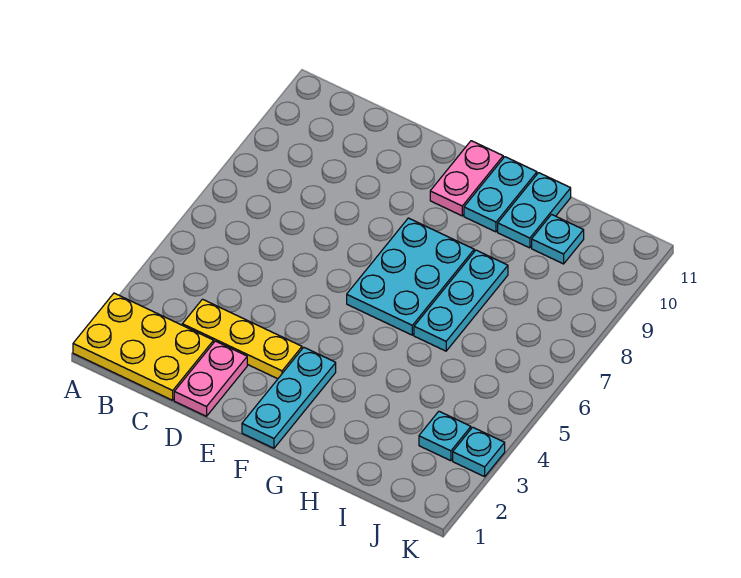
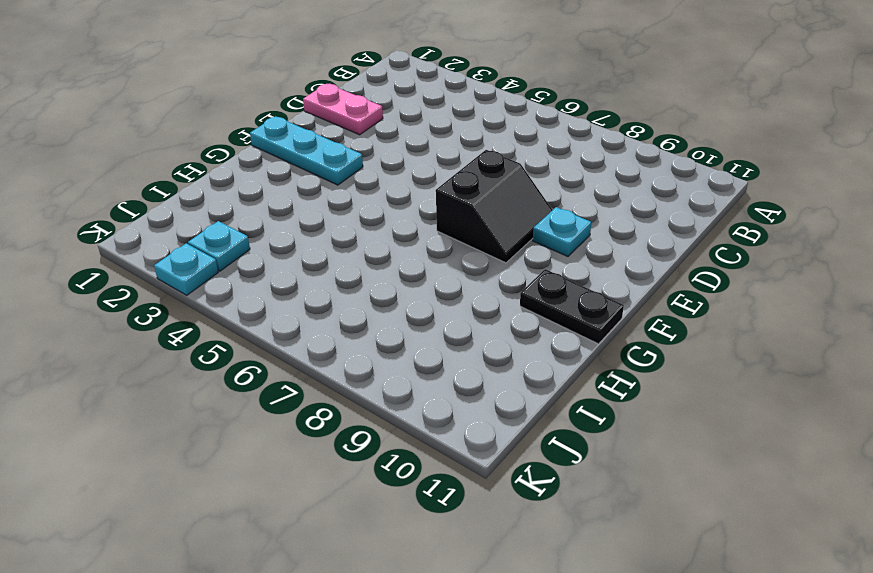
black slope E7:F8 level 1 top 7 -> cyan plate F6:G8 level 1
cyan plate E9 level 1 -> cyan plate I10 level 1
black plate G10:G11 level 1 -> cyan plate G10:G11 level 1
none -> yellow plate A1:C2 level 1
none -> yellow plate C3:E3 level 1
none -> pink plate F10:F11 level 1

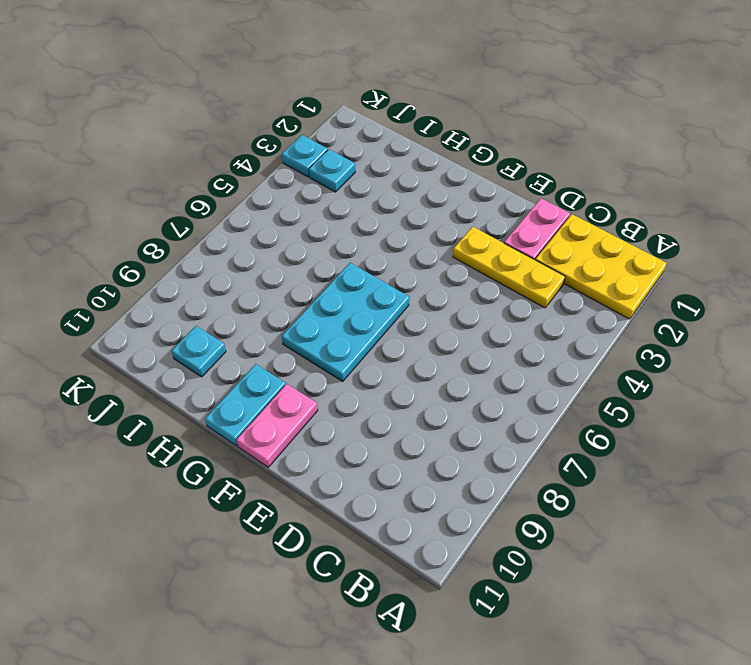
none -> cyan plate F1:F3 level 1
none -> cyan plate H6:H8 level 1
none -> cyan plate H10:H11 level 1

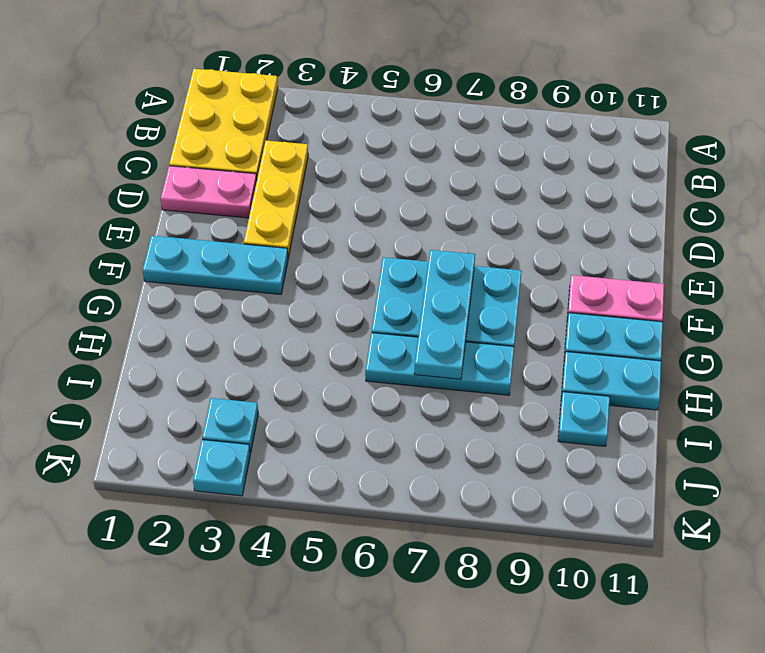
cyan plate F7:H7 level 2 -> none

